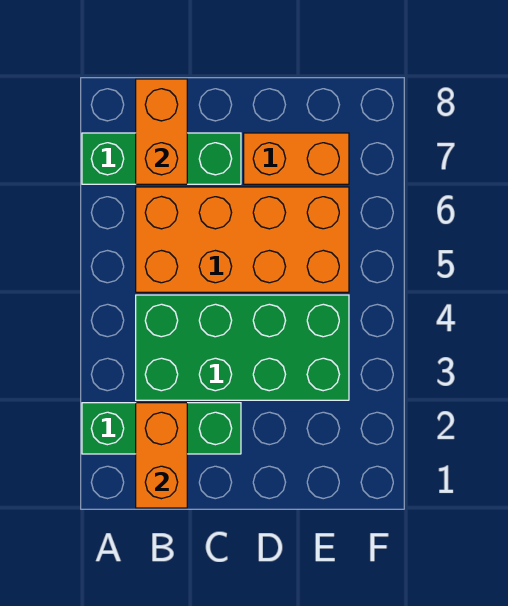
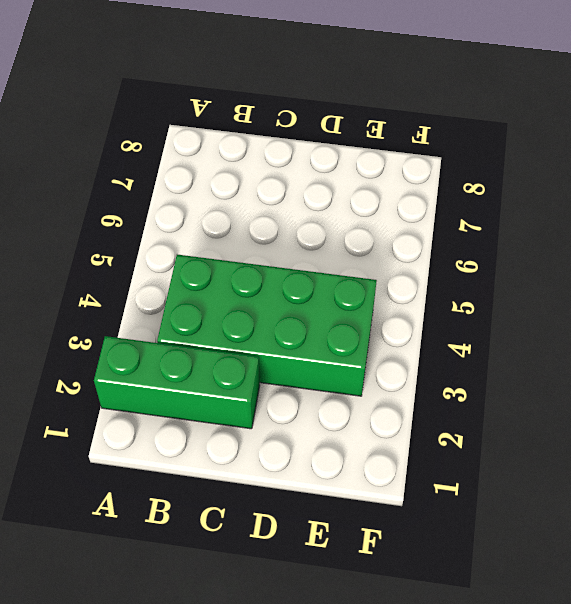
none -> green brick A7:C7 level 1
none -> orange brick B5:E6 level 1

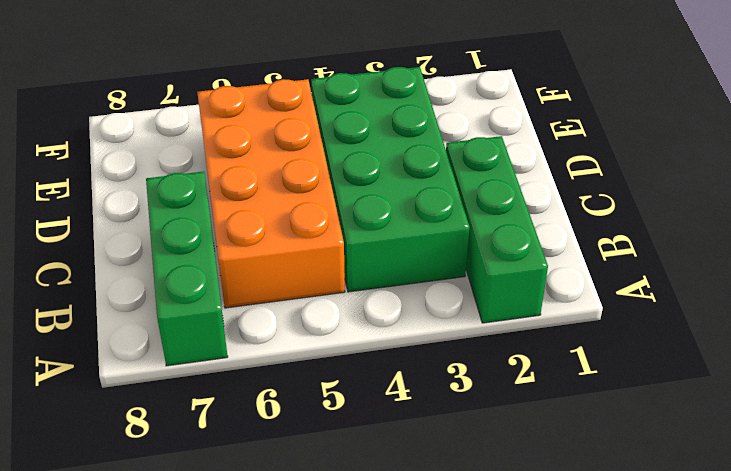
none -> orange brick D7:E7 level 1
none -> orange brick B1:B2 level 2

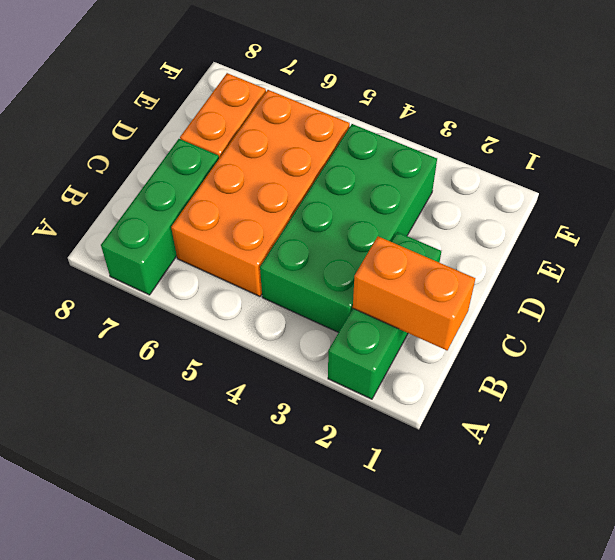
none -> orange brick B7:B8 level 2

